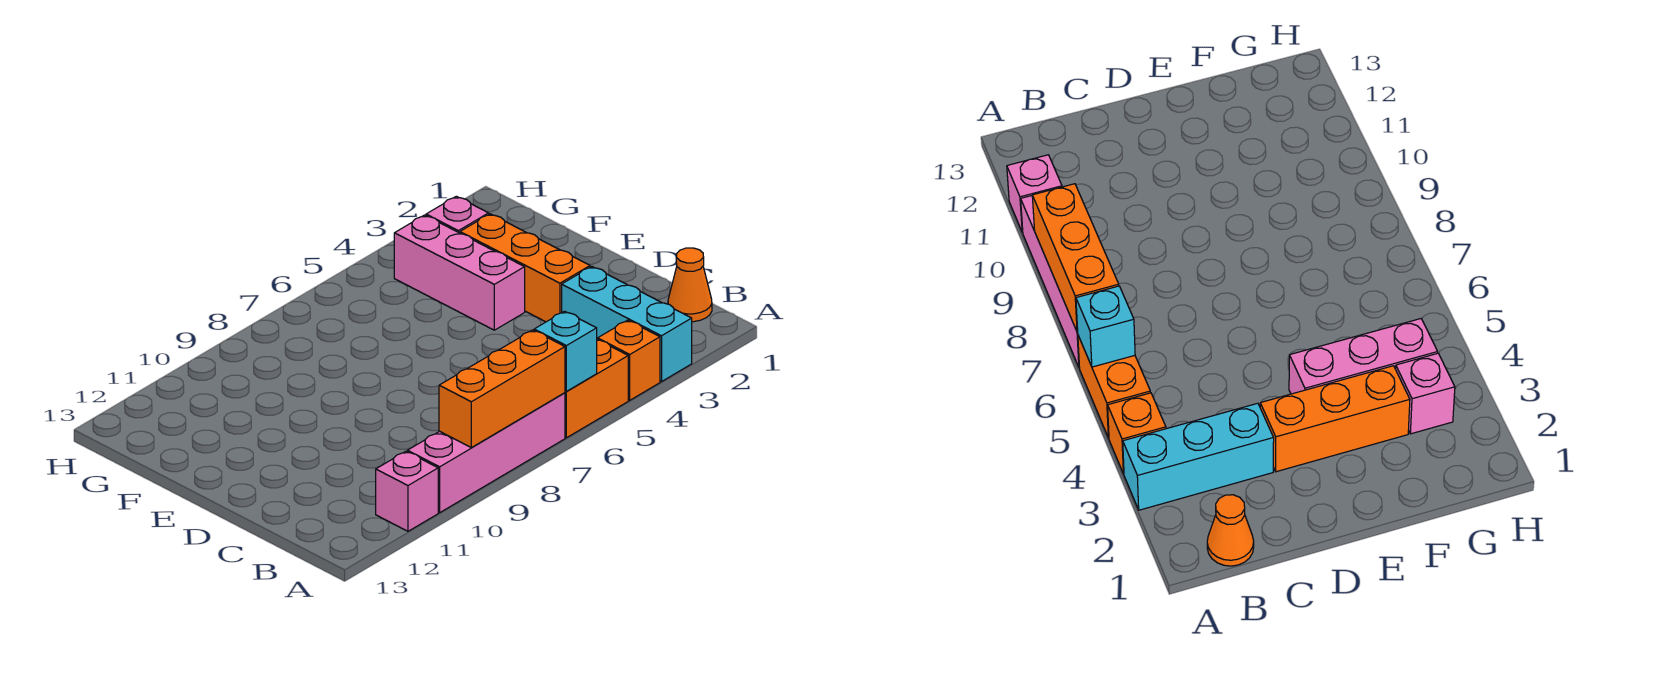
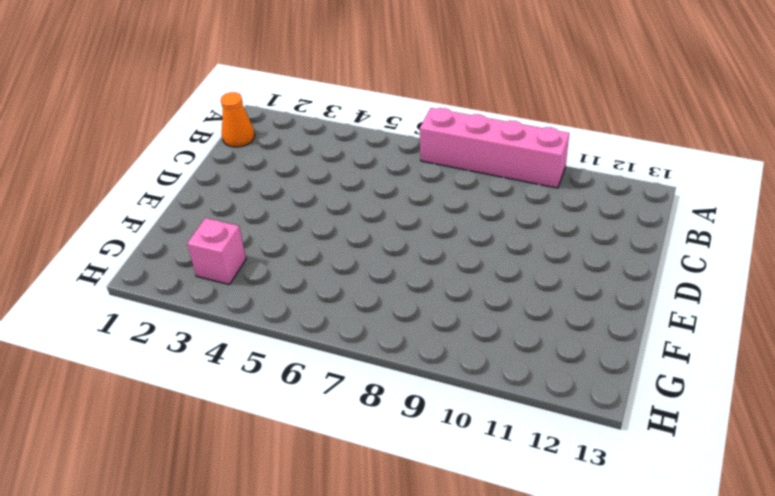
none -> cyan brick A3:C3 level 1
none -> orange brick A4 level 1

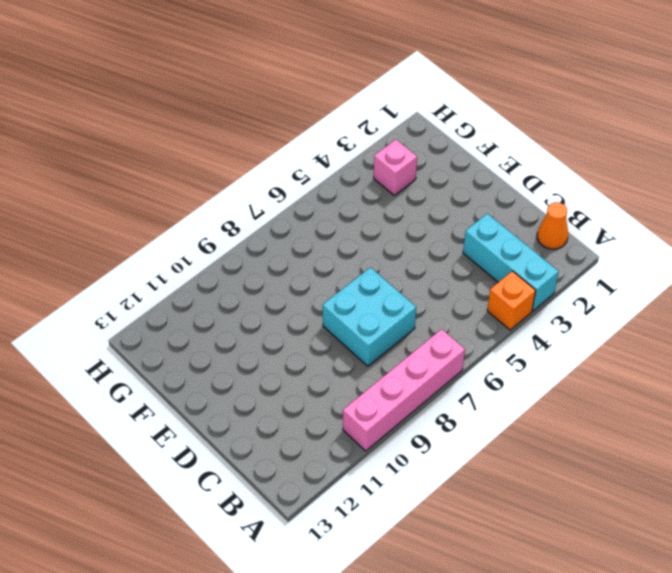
cyan brick C7:D8 level 1 -> none
none -> orange brick A5:A6 level 1
none -> pink brick A11 level 1

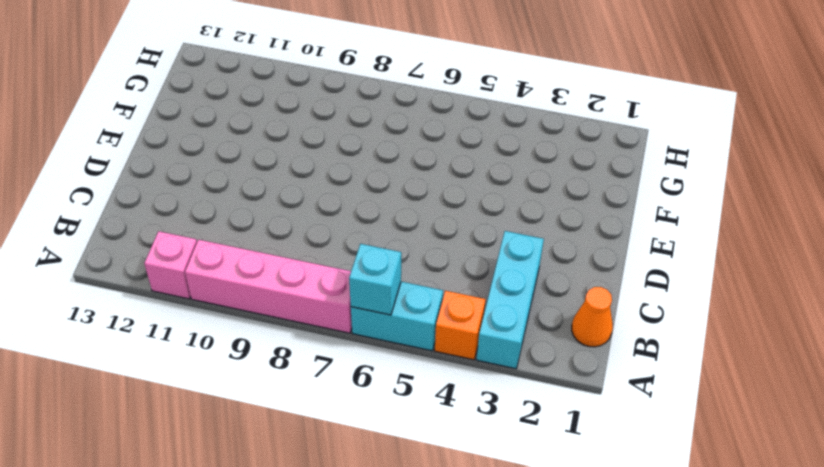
cyan brick A5:A6 level 1 -> orange brick A5:A6 level 1
none -> orange brick D3:F3 level 1
none -> pink brick E4:G4 level 1

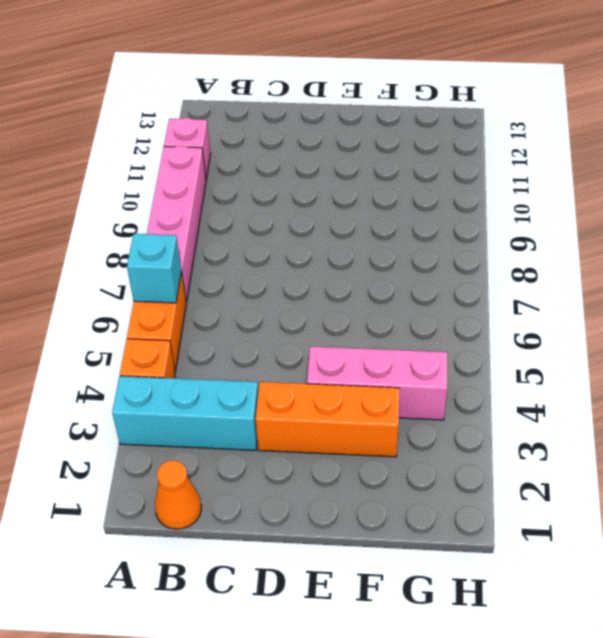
none -> pink brick G3 level 1
none -> orange brick A7:A9 level 2

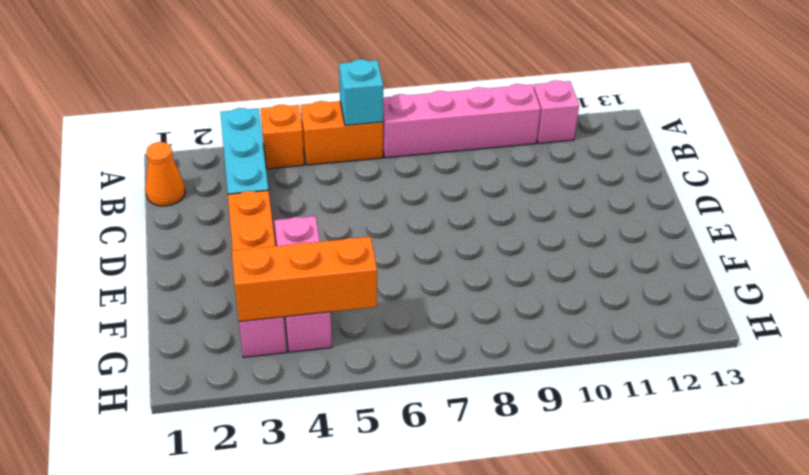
orange brick G3:G5 level 2 -> orange brick A7:A9 level 2

